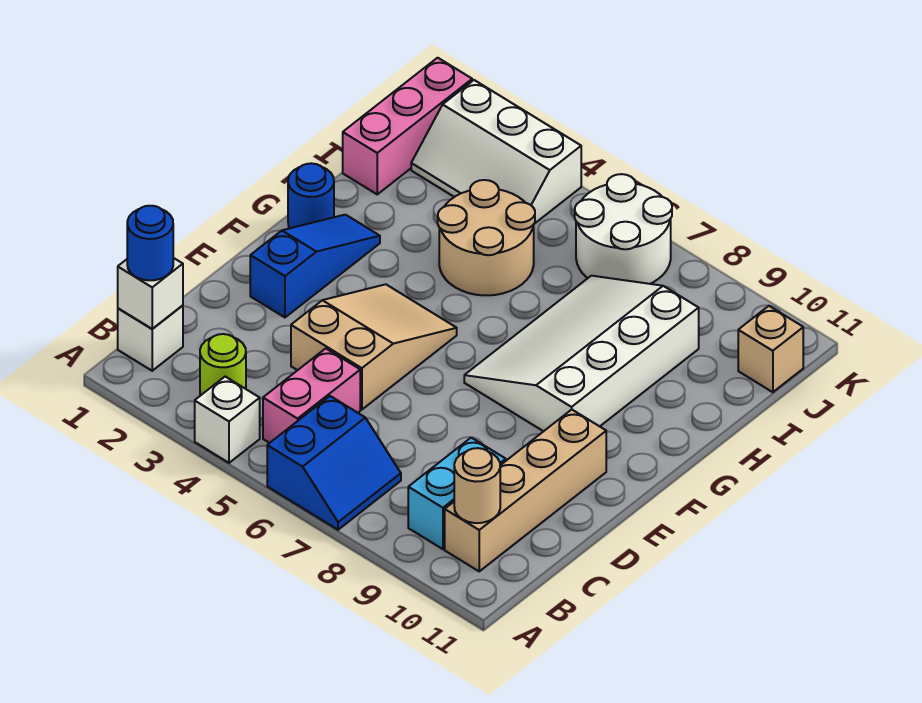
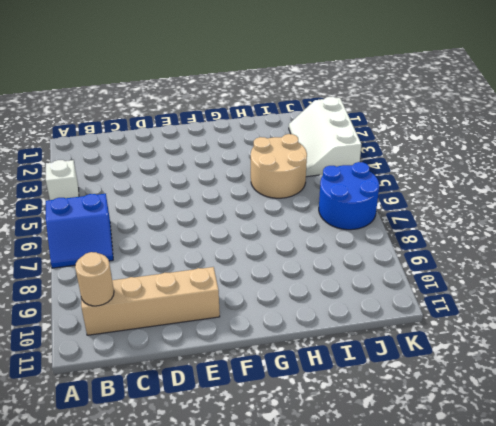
blue round brick J6:K7 level 1 -> white round brick J6:K7 level 1
none -> white brick B1 level 1
none -> lime round brick B3 level 1
none -> pink brick B5:C5 level 1

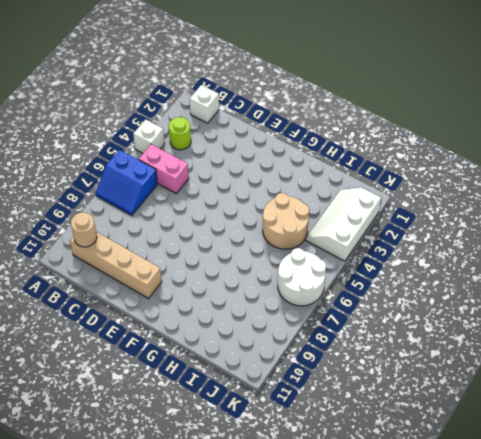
none -> cyan brick B9:C9 level 1
none -> tan slope D4:F5 level 1 top D
none -> blue slope E2:G2 level 1 top E

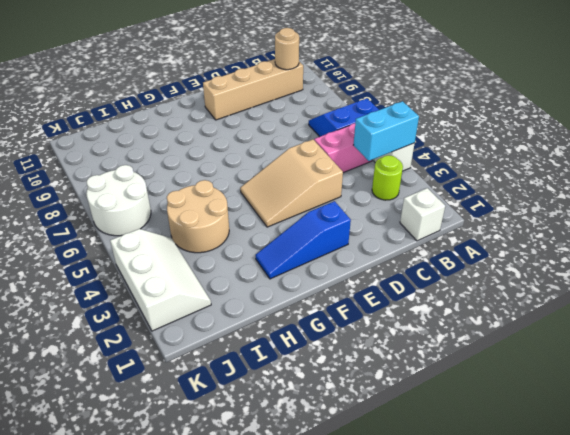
cyan brick A4:B4 level 2 -> cyan brick B9:C9 level 1
none -> white slope F7:I9 level 1 top 9
none -> blue round brick G1 level 1
none -> pink brick I1:K1 level 1

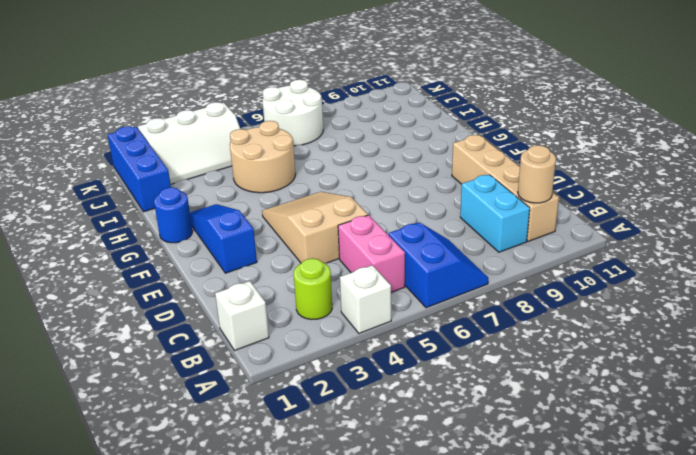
blue brick I1:K1 level 1 -> pink brick I1:K1 level 1
none -> white slope F7:I9 level 1 top 9
none -> tan brick J11 level 1
none -> white brick B1 level 2

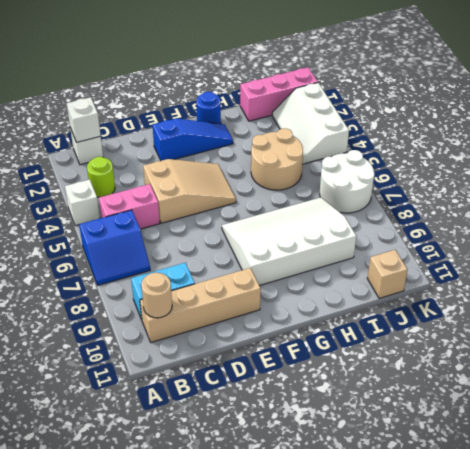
none -> blue round brick B1 level 3

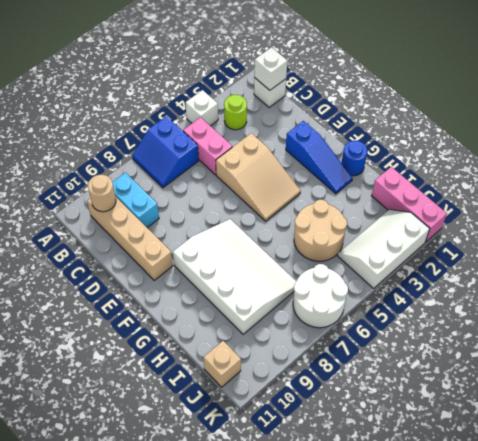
none -> blue round brick B1 level 3

